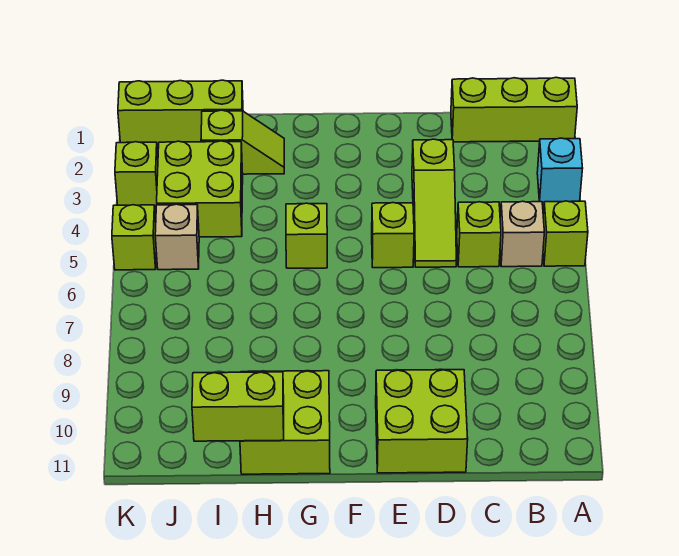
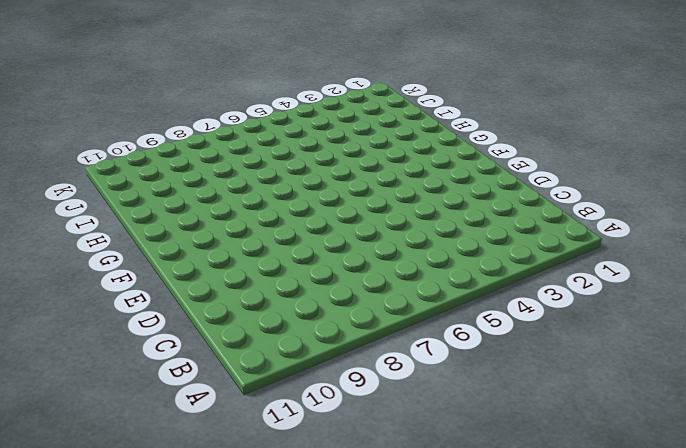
none -> lime brick A1:C1 level 1
none -> cyan brick A3 level 1
none -> lime brick A5 level 1

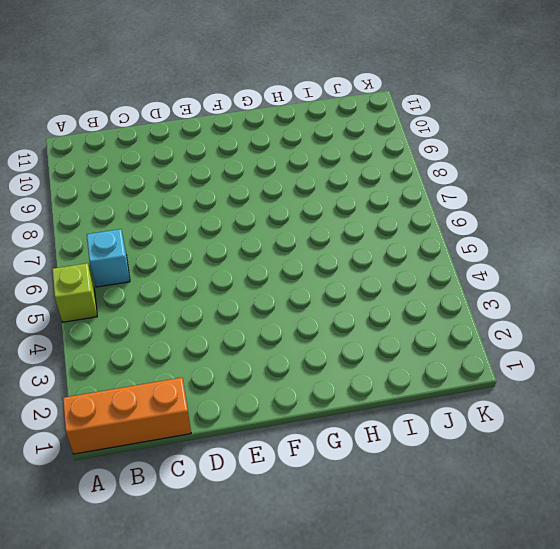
orange brick A1:C1 level 1 -> lime brick A1:C1 level 1
cyan brick B6 level 1 -> cyan brick A3 level 1
none -> tan brick B5 level 1
none -> lime brick C5 level 1
none -> lime slope D3:D5 level 1 top 3

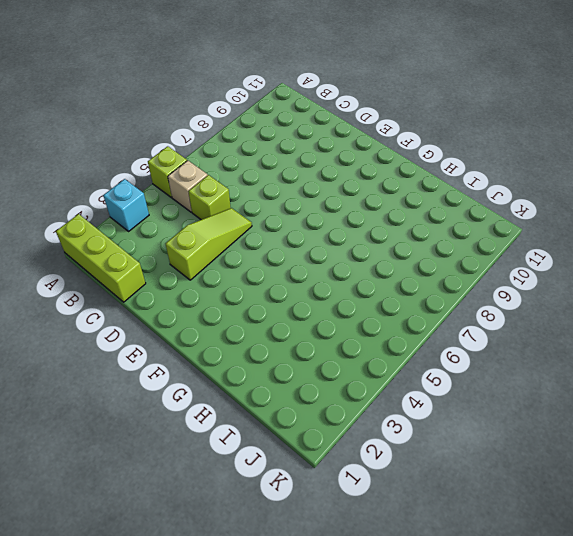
none -> lime brick D10:E11 level 1
none -> lime brick E5 level 1
none -> lime brick G5 level 1

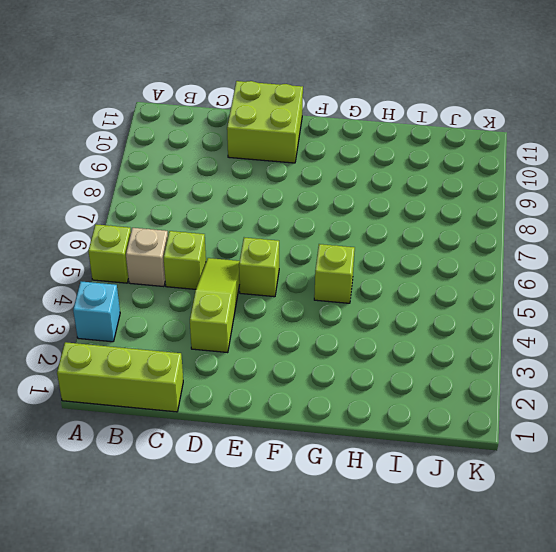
none -> lime brick G10:H11 level 1
none -> lime slope H2:I2 level 1 top I
none -> lime brick I1:K1 level 1

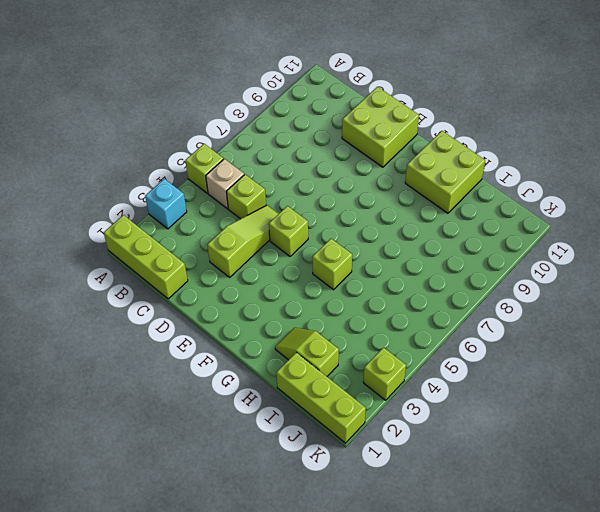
none -> lime brick I3:J4 level 1
none -> tan brick J5 level 1
none -> lime brick K5 level 1

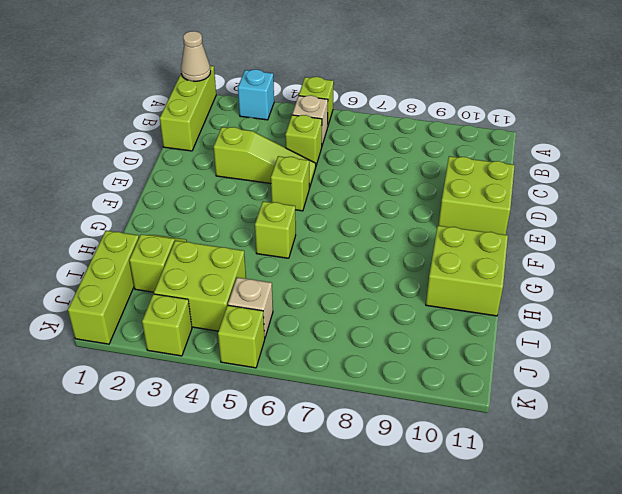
tan cone A1 level 2 -> none
none -> lime brick H11:I11 level 2

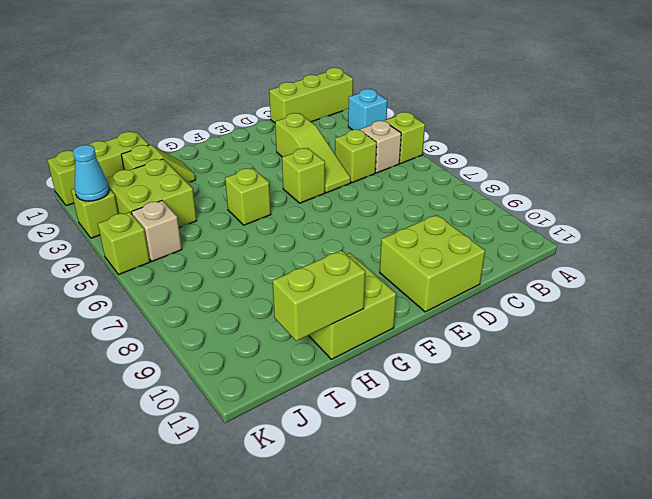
cyan cone K3 level 2 -> none

